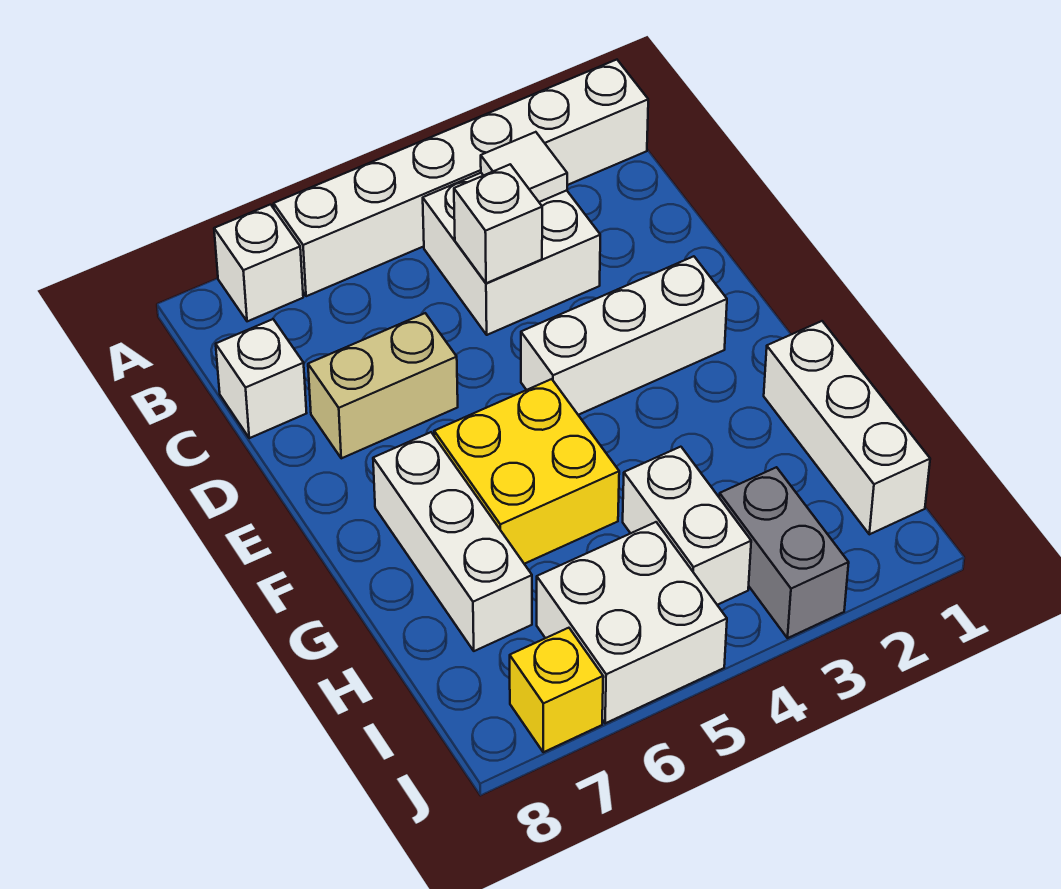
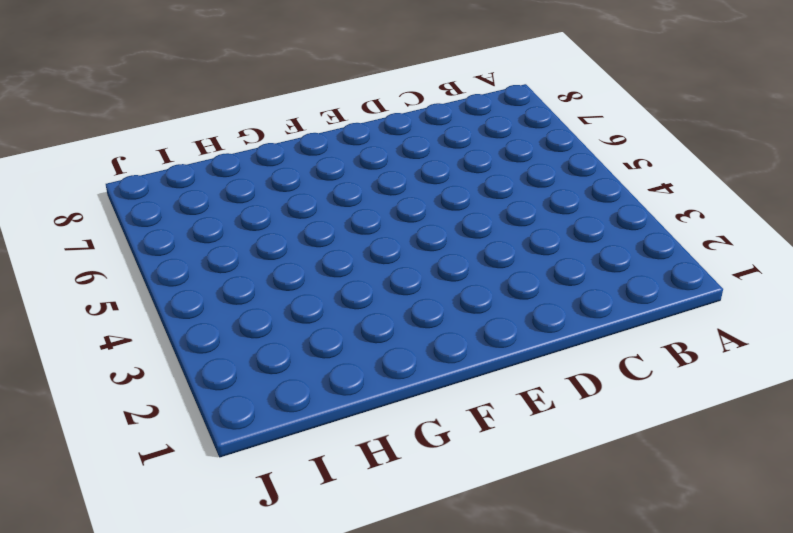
none -> white brick A1:A6 level 1
none -> white brick A7 level 1
none -> white brick B3:C4 level 1

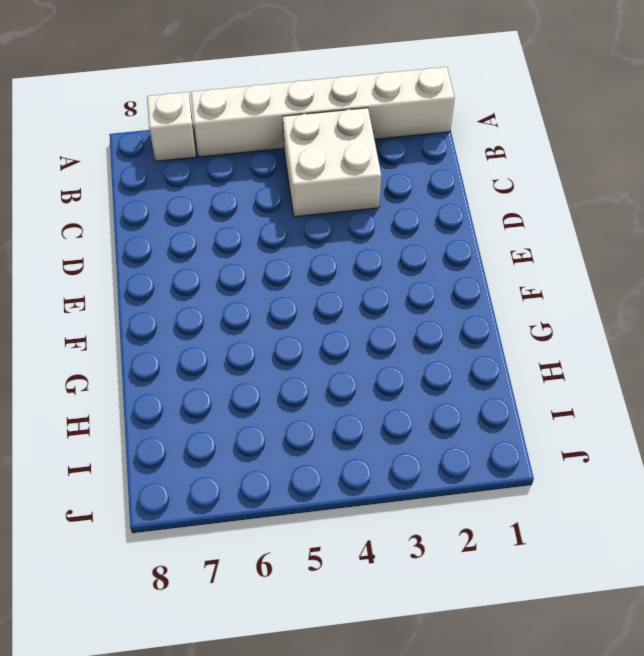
none -> white brick C8 level 1
none -> tan brick D6:D7 level 1
none -> white brick E2:E4 level 1

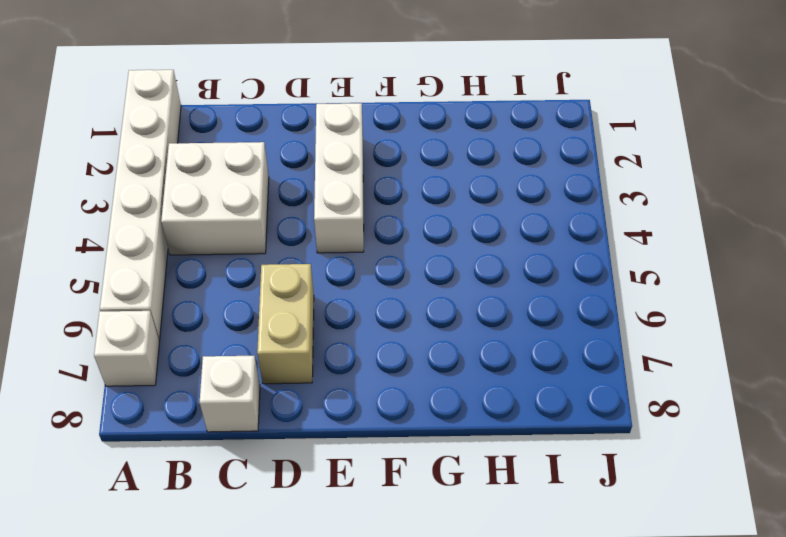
none -> yellow brick F5:G6 level 1
none -> white brick F7:H7 level 1
none -> white brick G1:I1 level 1

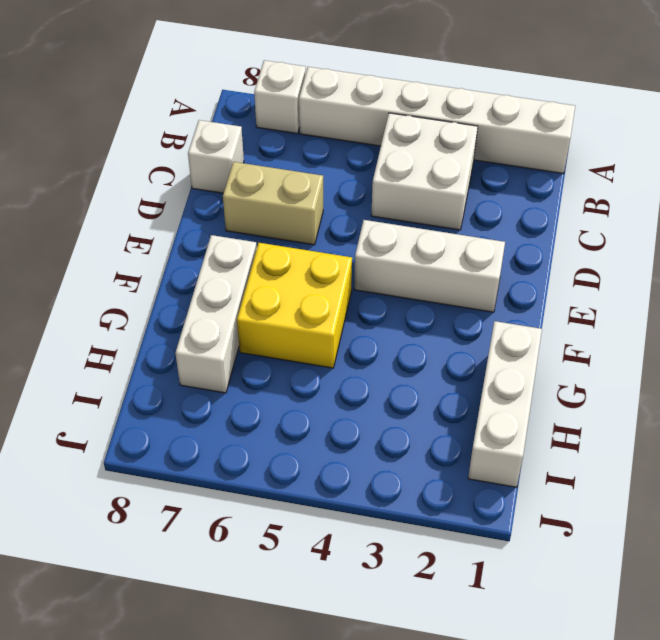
none -> white brick H4:I4 level 1
none -> grey brick I3:J3 level 1
none -> white brick I5:J6 level 1

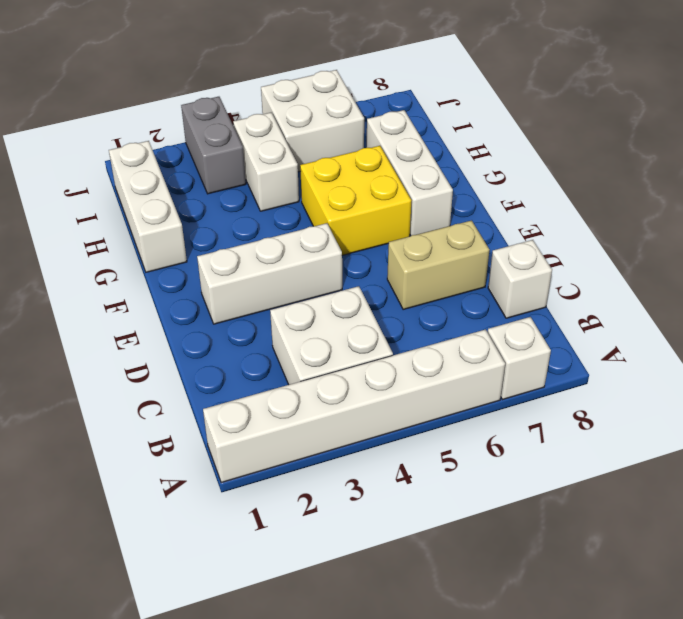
none -> yellow brick J7 level 1
none -> white tile B3 level 2
none -> white brick C4 level 2

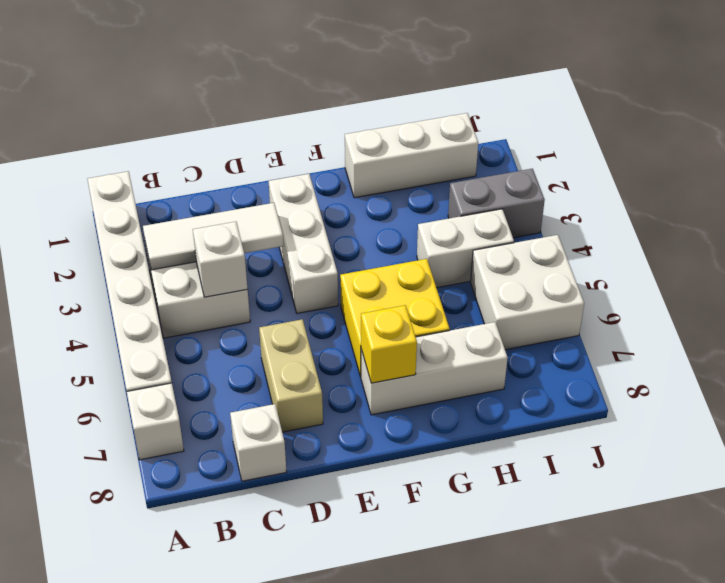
white tile B3:D3 level 2 -> white tile B3 level 2
yellow brick F7 level 2 -> yellow brick J7 level 1

